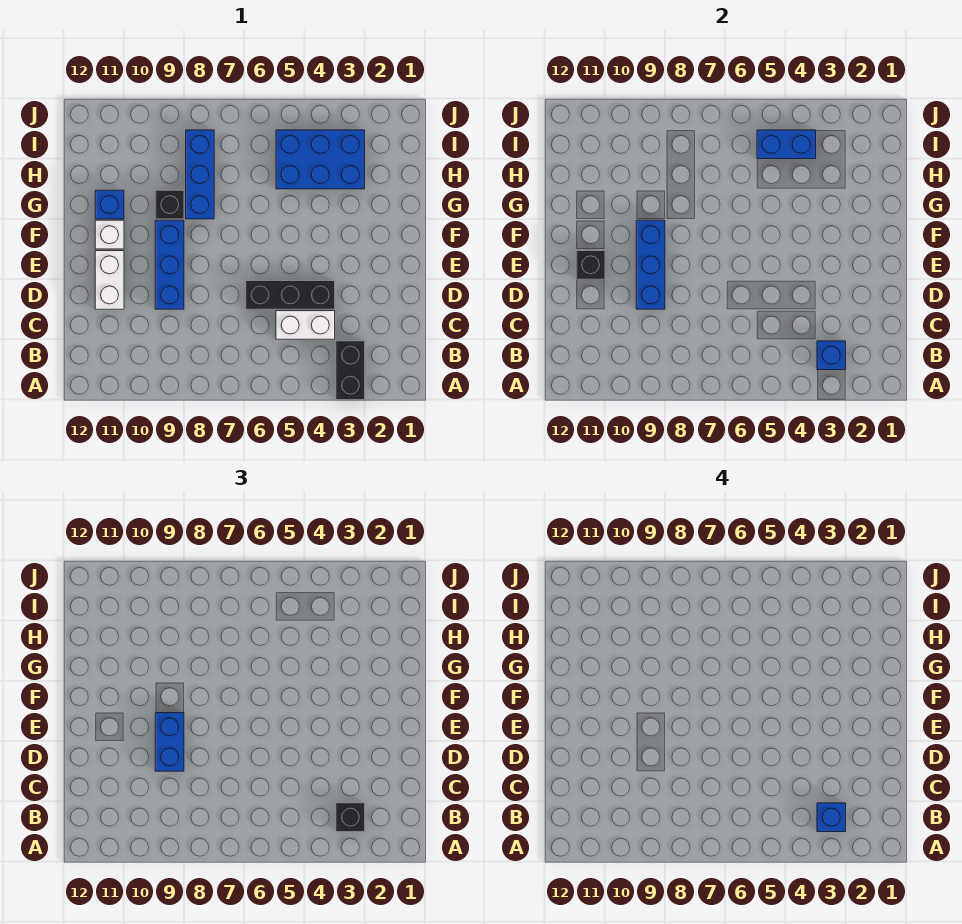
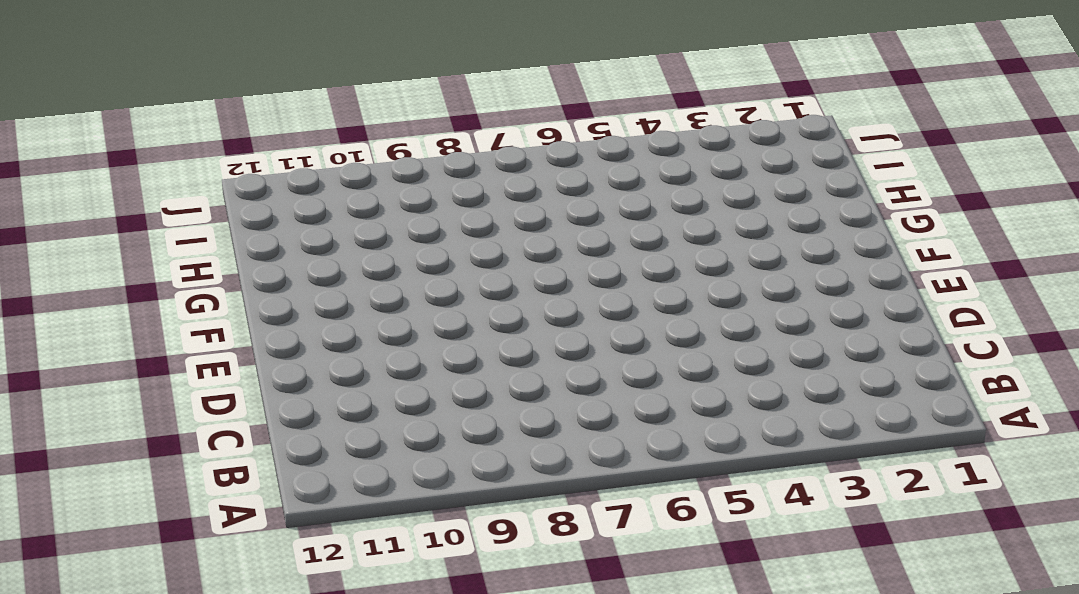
none -> black brick A3:B3 level 1
none -> white brick C4:C5 level 1
none -> black brick D4:D6 level 1

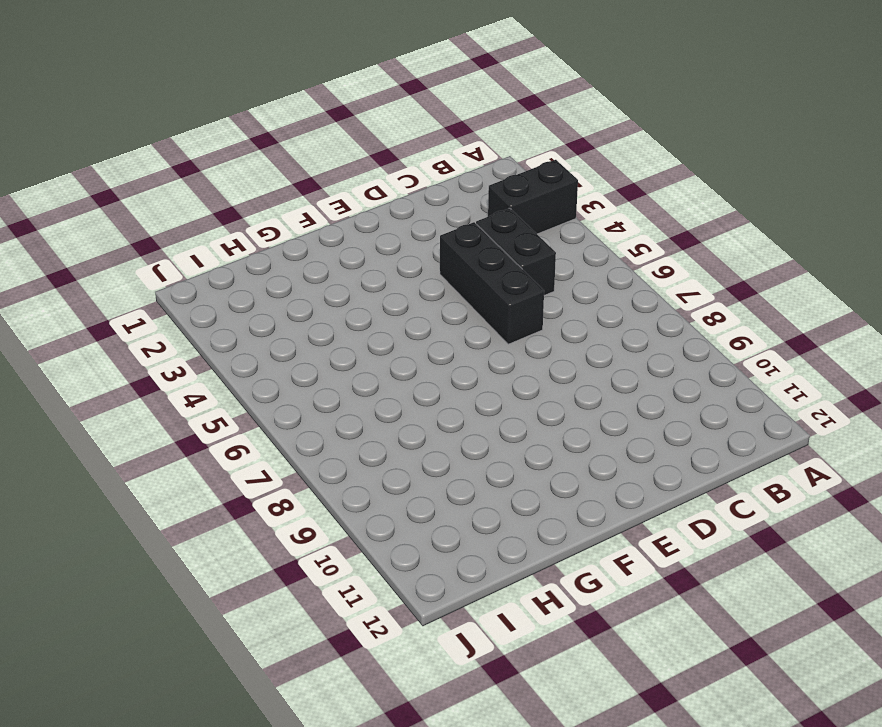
black brick C4:C5 level 1 -> white brick C4:C5 level 1
none -> blue brick D9:F9 level 1
none -> white brick D11:E11 level 1
none -> white brick F11 level 1

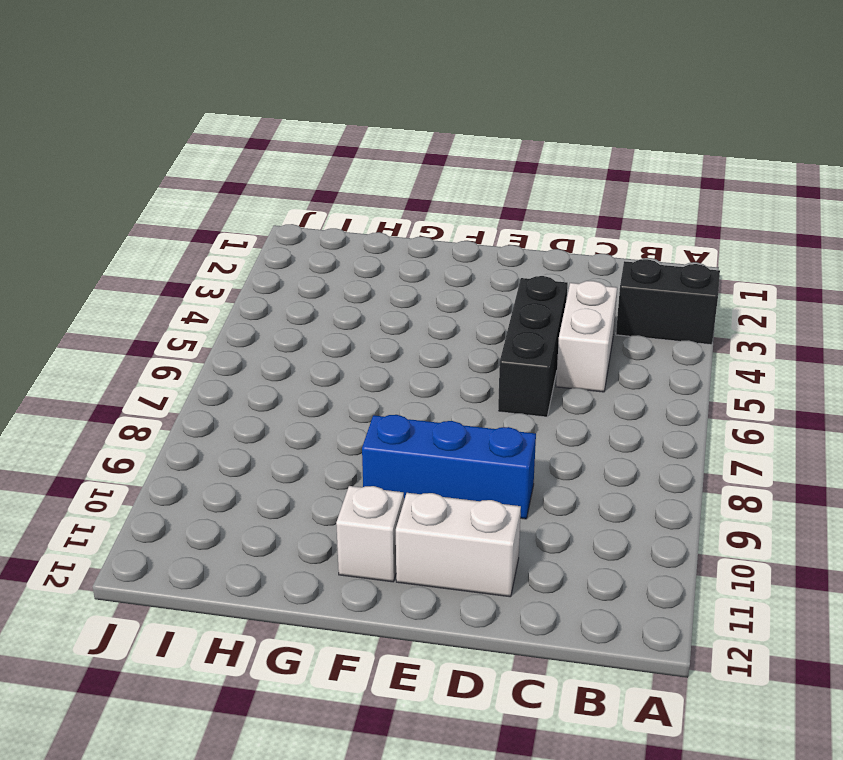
none -> blue brick G8:I8 level 1
none -> black brick G9 level 1
none -> blue brick G11 level 1

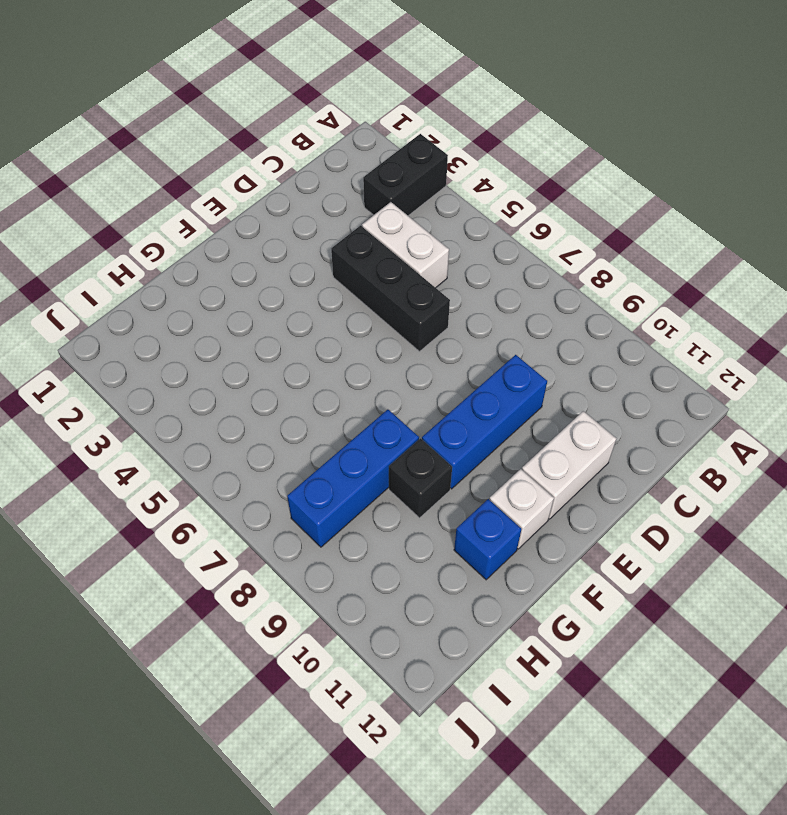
none -> blue brick H3:I5 level 1
none -> blue brick B3 level 2
none -> blue brick D9:F9 level 2

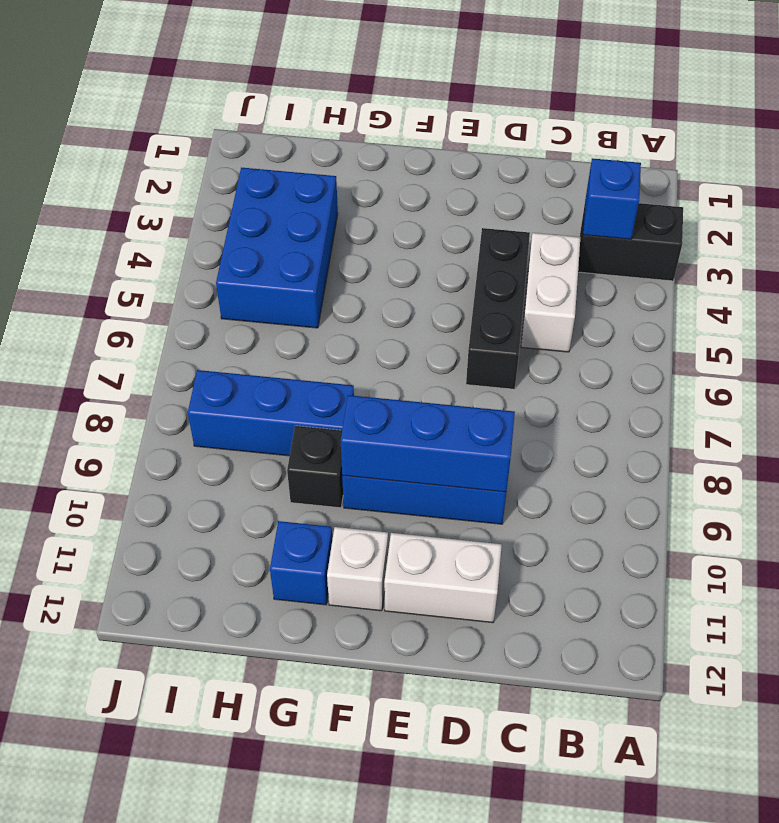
none -> black brick E11 level 2
none -> blue brick I4:I5 level 2
none -> black brick B3 level 3

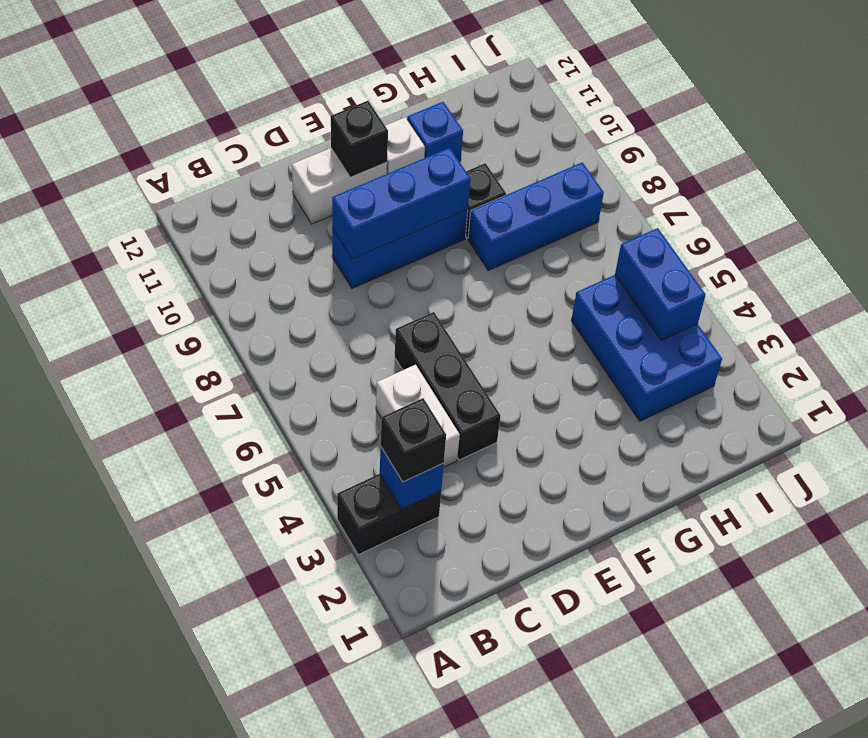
none -> blue brick D9:E9 level 3
none -> blue brick B3 level 4

